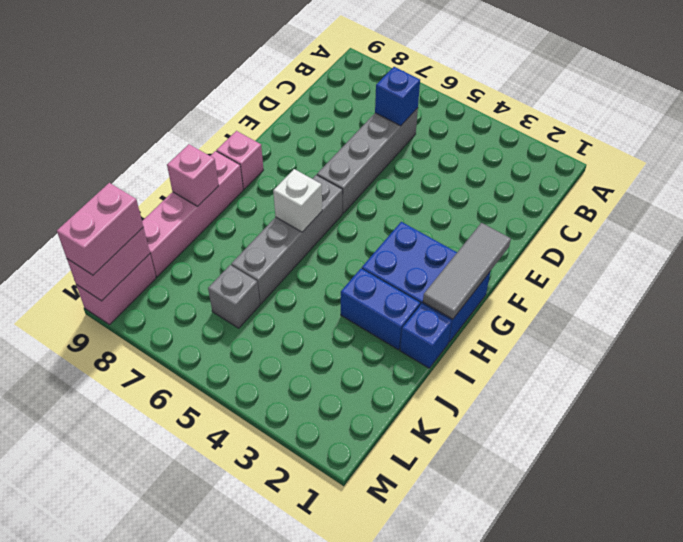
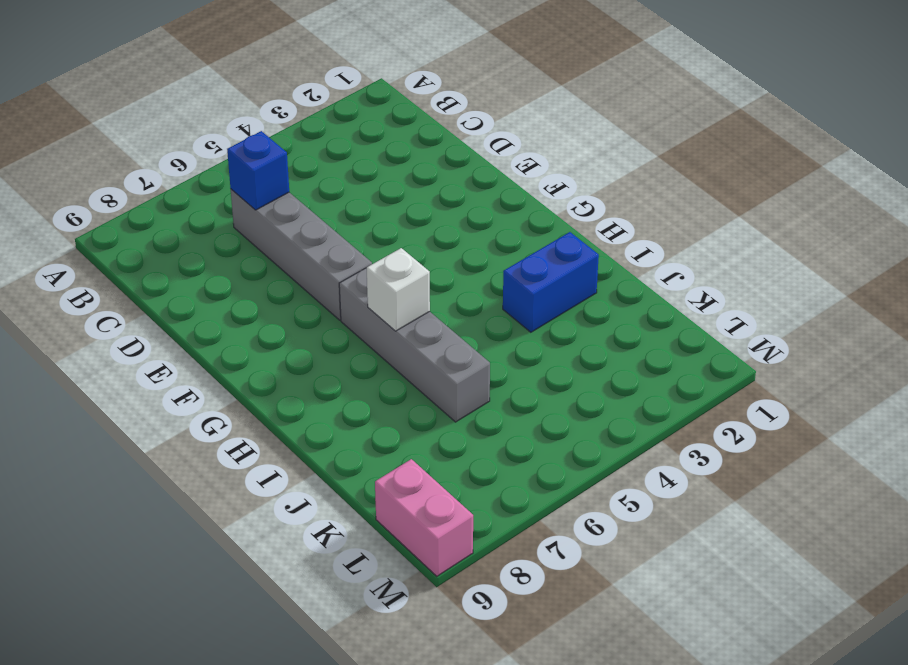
none -> blue brick G1:H3 level 1
none -> pink brick G9 level 1
none -> pink brick H9:K9 level 1

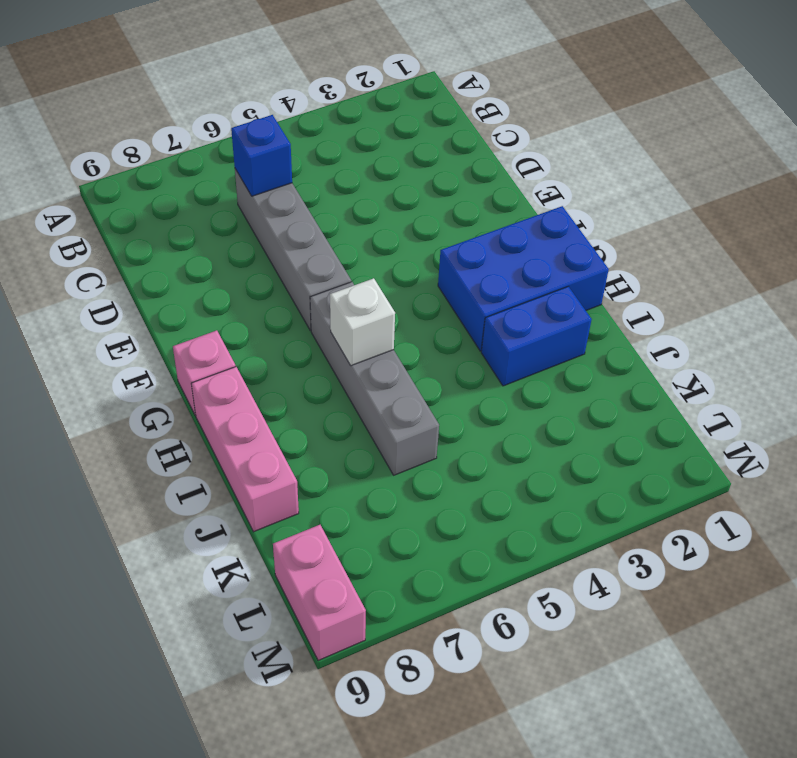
pink brick H9:J9 level 1 -> pink brick H9:K9 level 1
none -> blue brick I1 level 1
none -> grey brick K6 level 1
none -> grey tile F1:H1 level 2

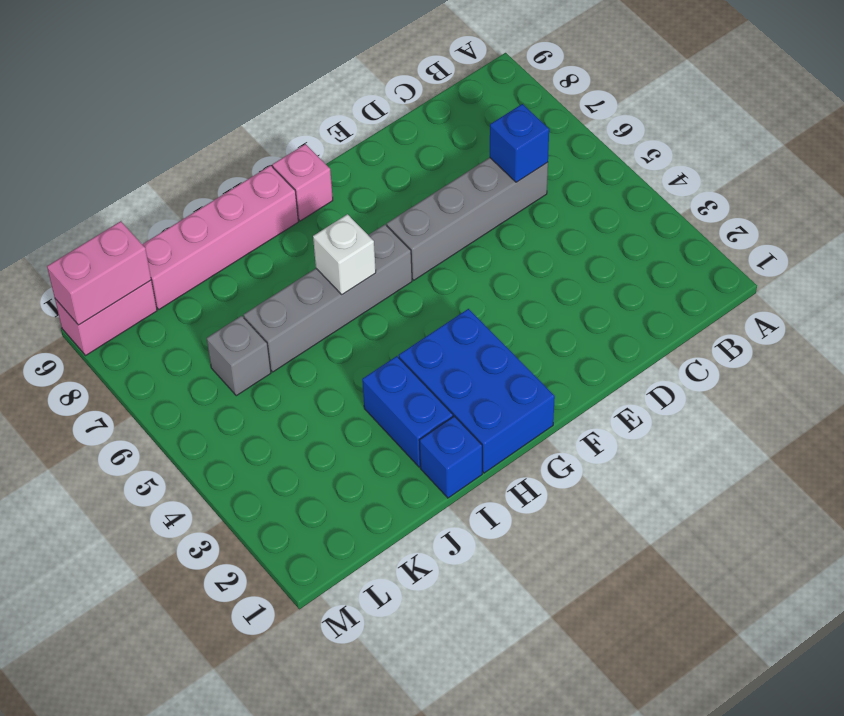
none -> grey tile F1:H1 level 2
none -> pink brick I9 level 2
none -> pink brick L9:M9 level 3

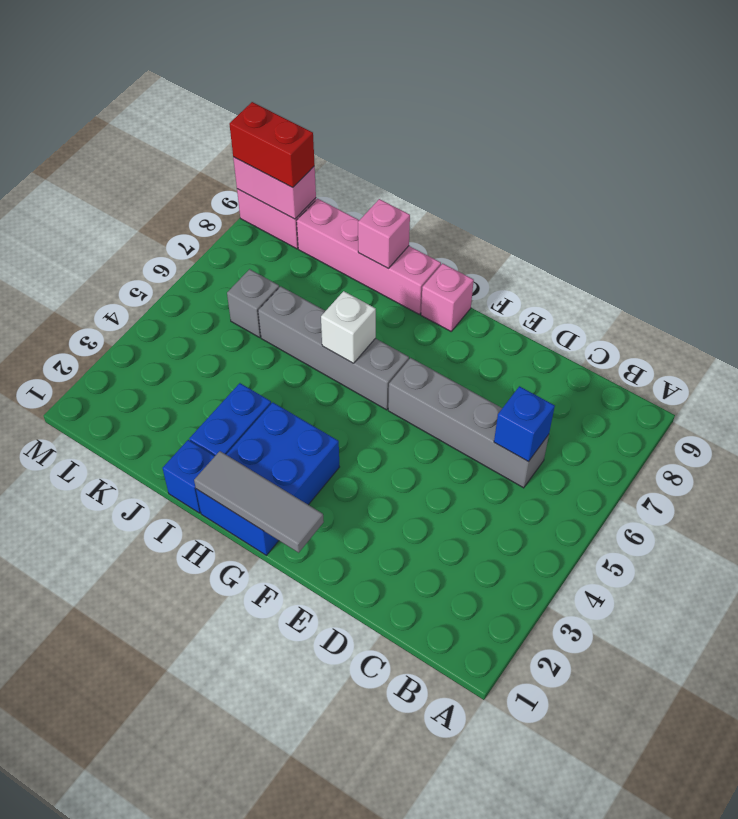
red brick L9:M9 level 3 -> pink brick L9:M9 level 3

